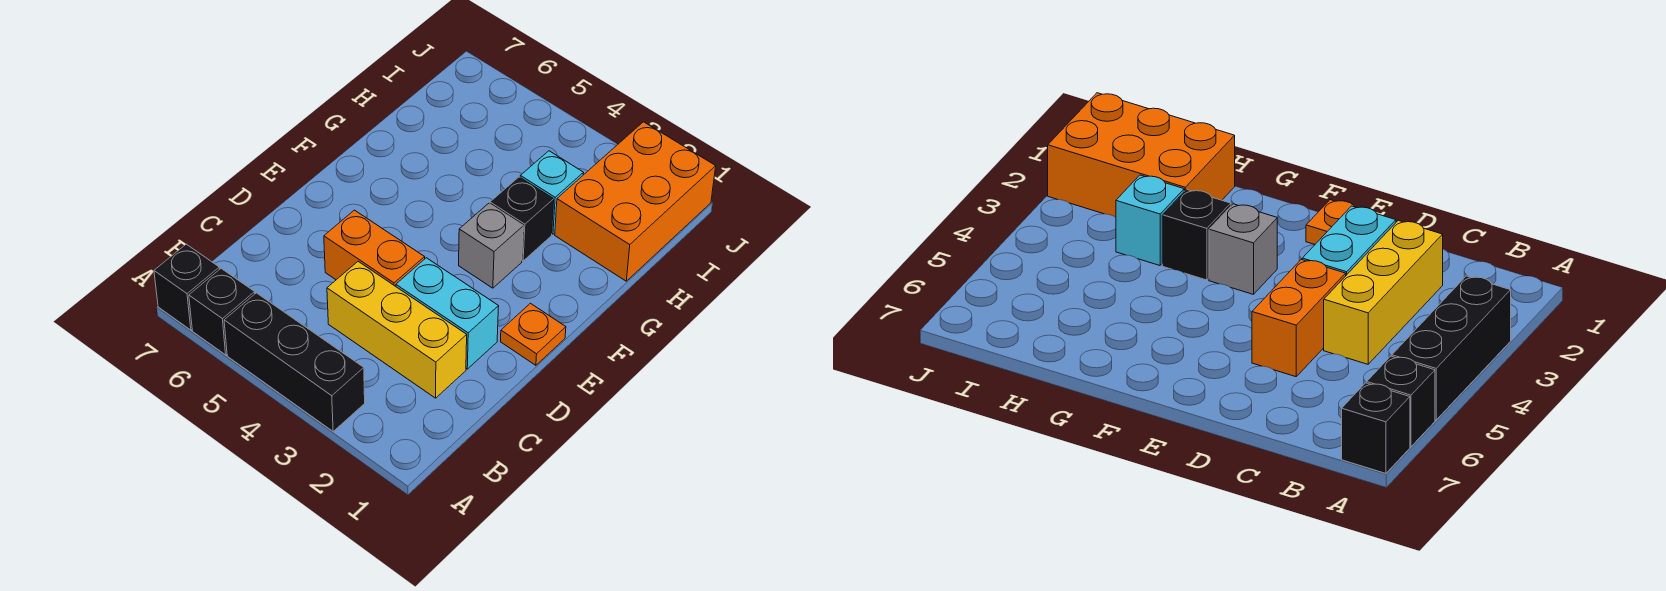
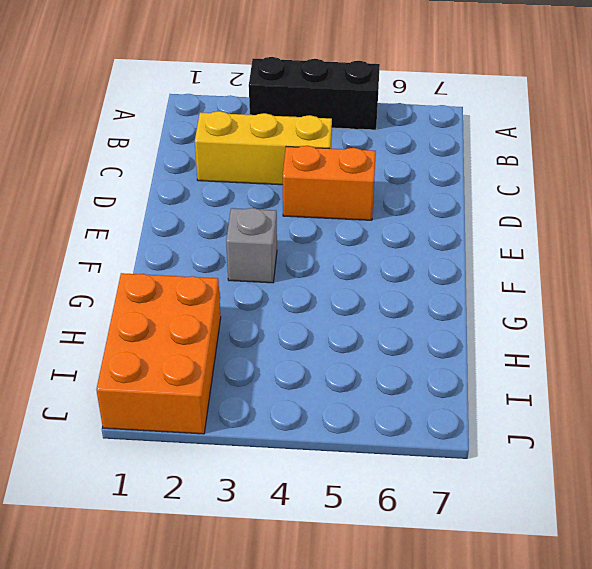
none -> black brick A6 level 1
none -> black brick A7 level 1

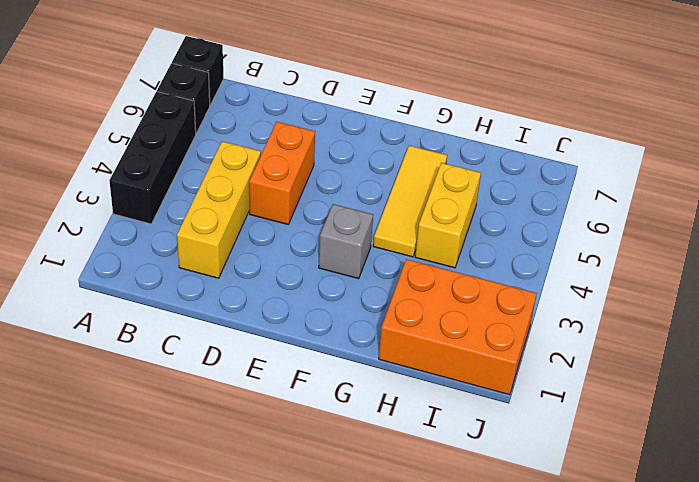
yellow tile G4:G6 level 1 -> none
yellow brick H4:H5 level 1 -> none
none -> cyan brick D2:D3 level 1
none -> orange plate E1 level 1

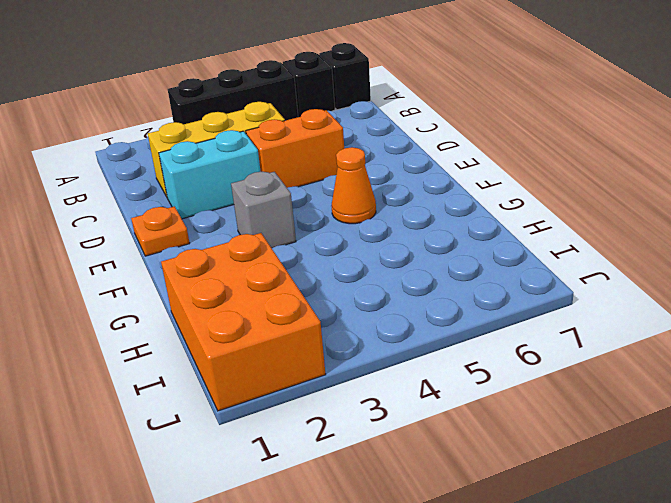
orange cone F5 level 1 -> none
none -> black brick G3 level 1
none -> cyan brick H3 level 1

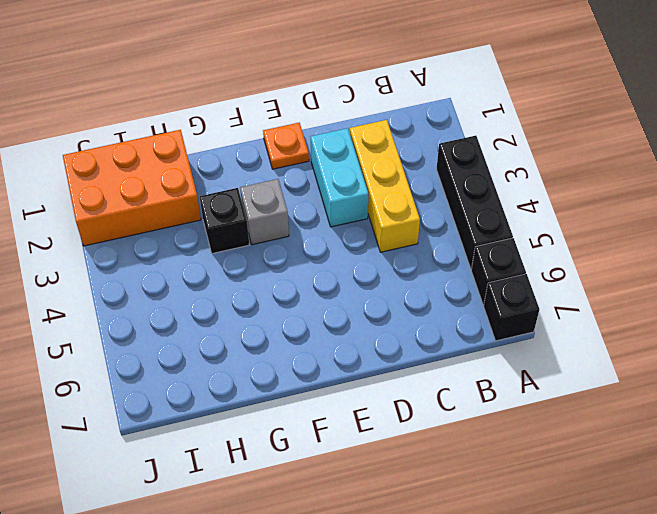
none -> orange brick D4:D5 level 1
none -> cyan brick H3 level 1

